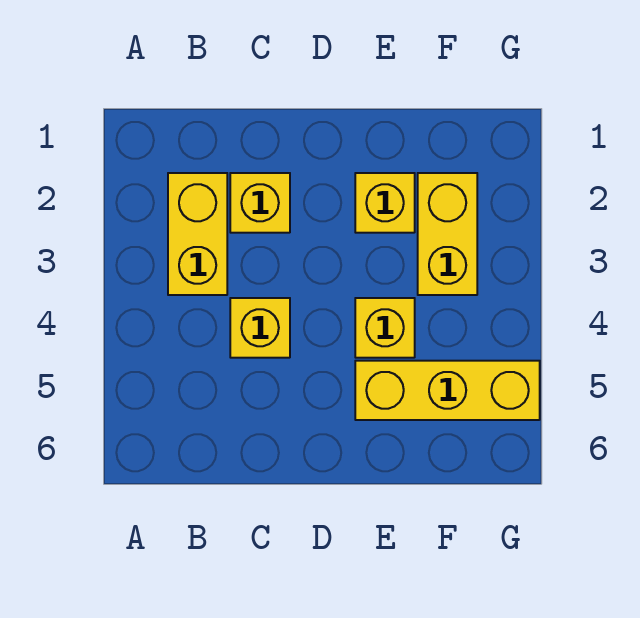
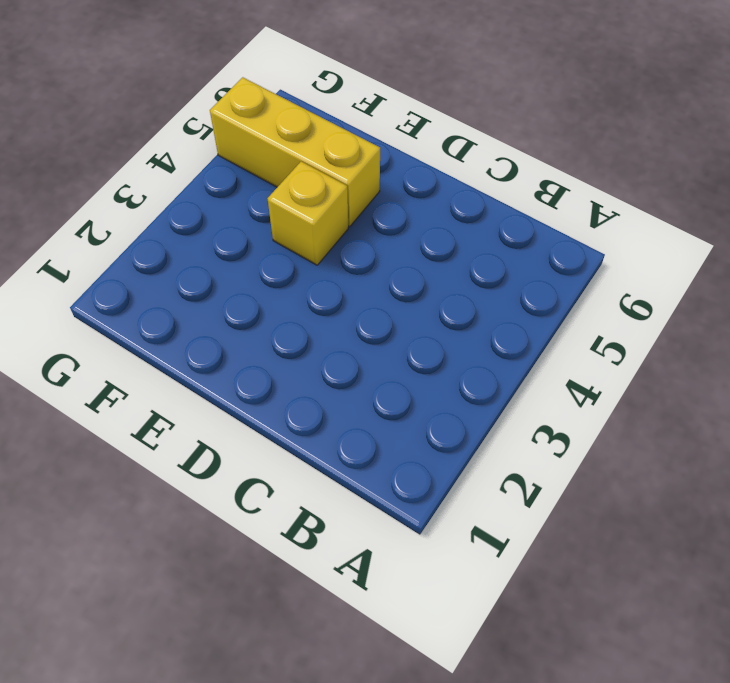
none -> yellow brick B2:B3 level 1
none -> yellow brick C2 level 1

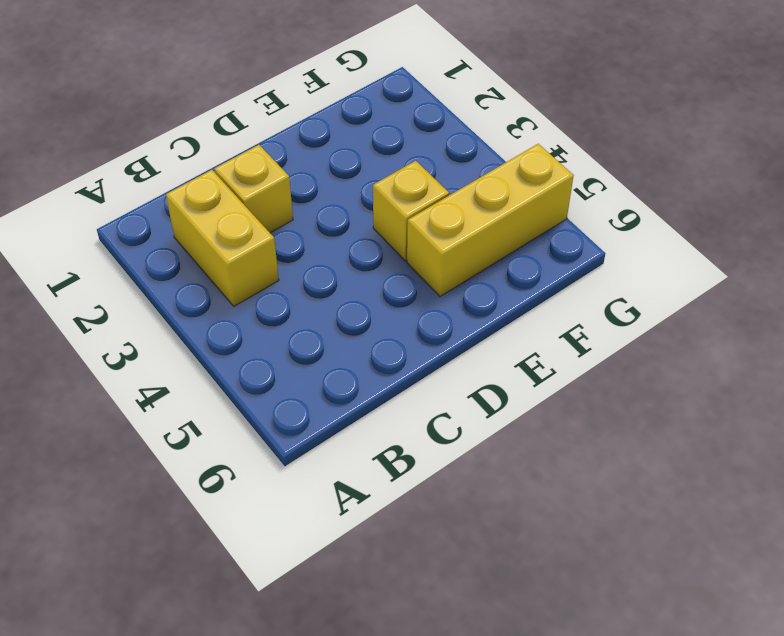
none -> yellow brick C4 level 1
none -> yellow brick E2 level 1

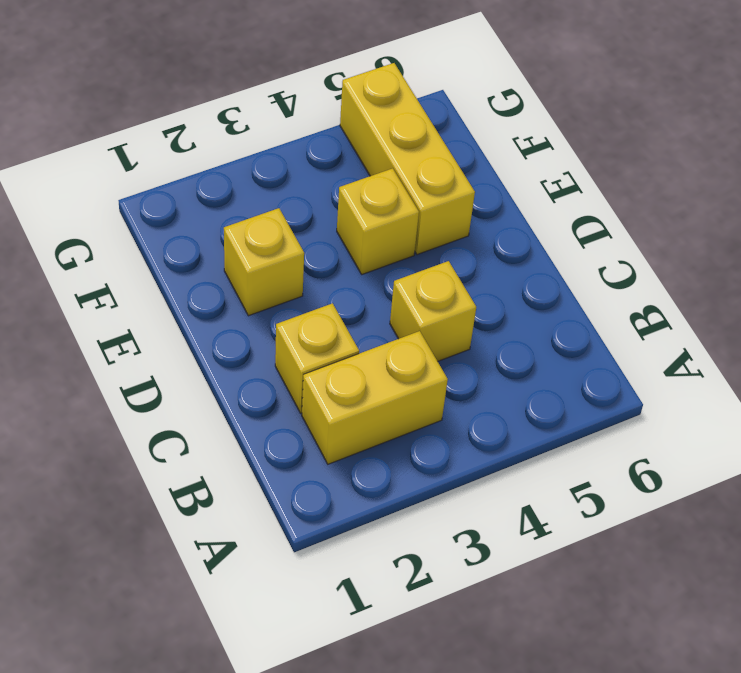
none -> yellow brick F2:F3 level 1

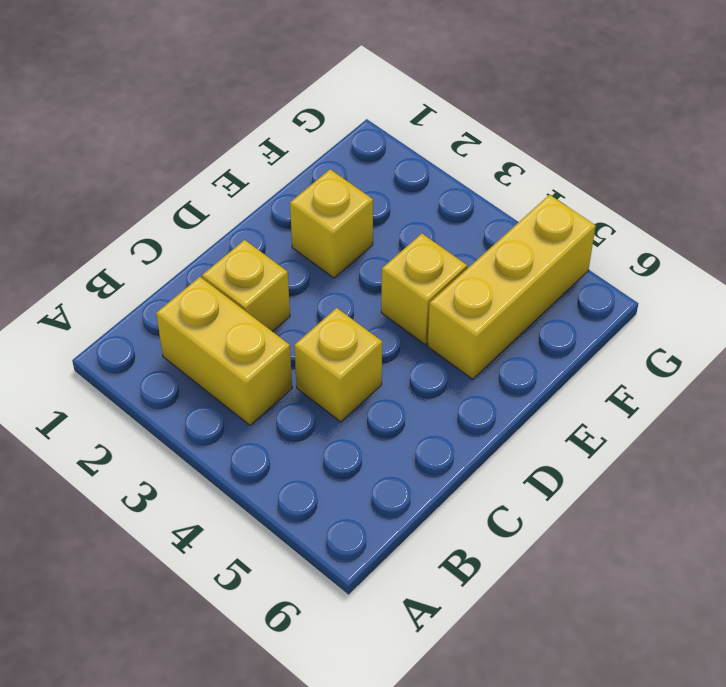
none -> yellow brick F2:F3 level 1

